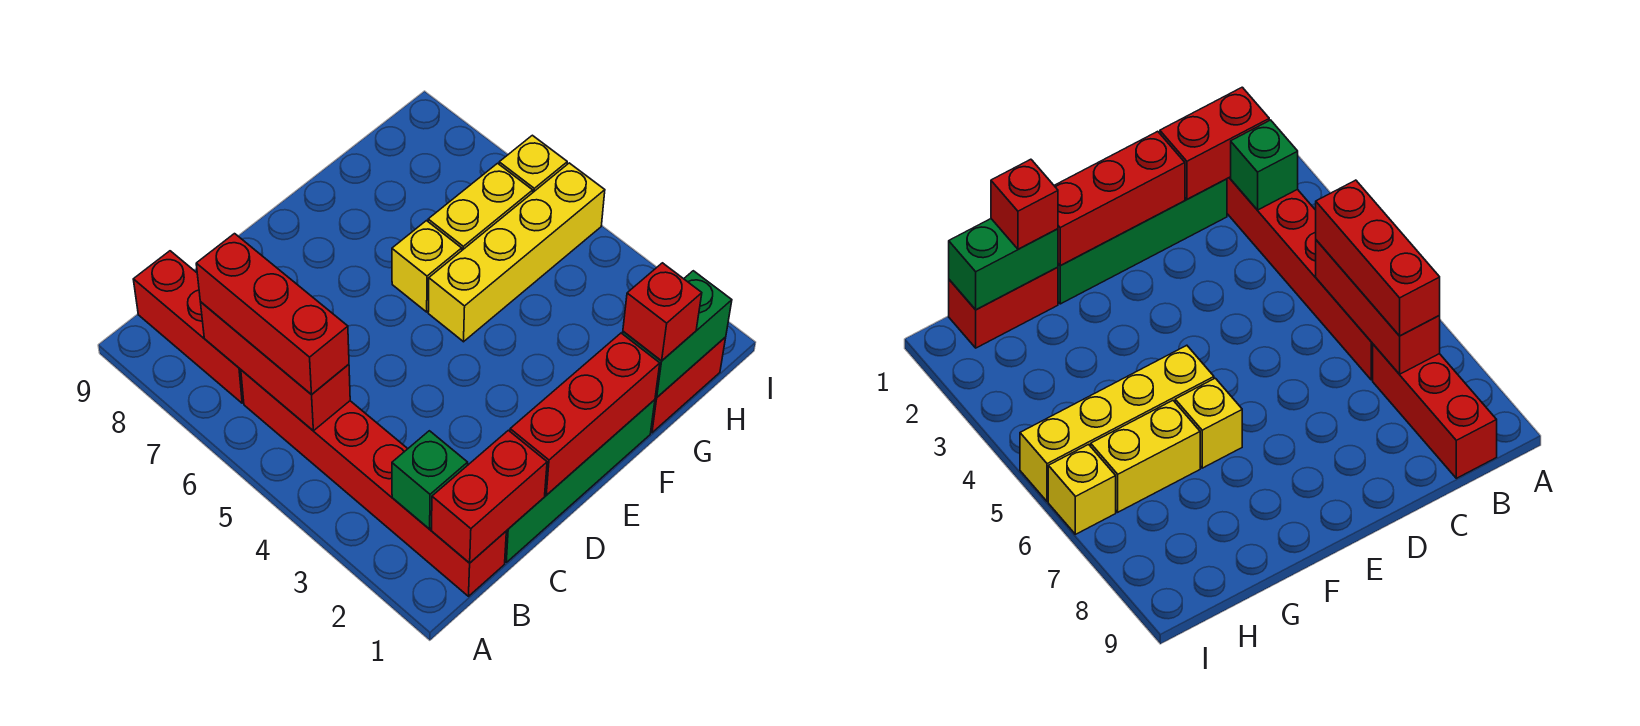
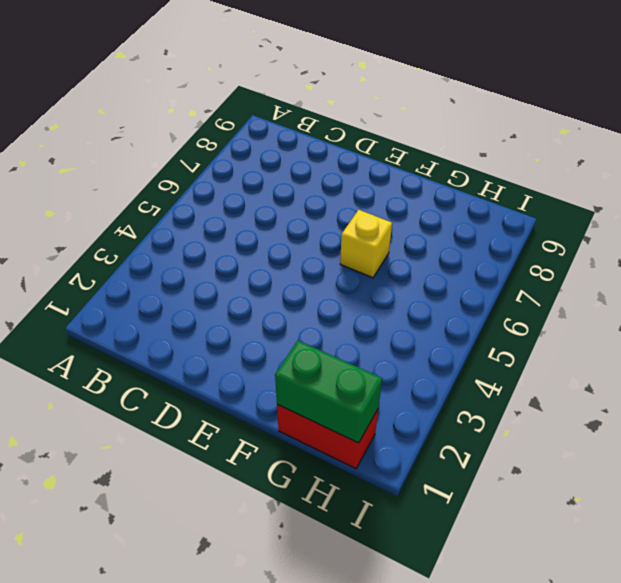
none -> red brick B1:B6 level 1
none -> red brick B7:B9 level 1
none -> green brick C1:F1 level 1

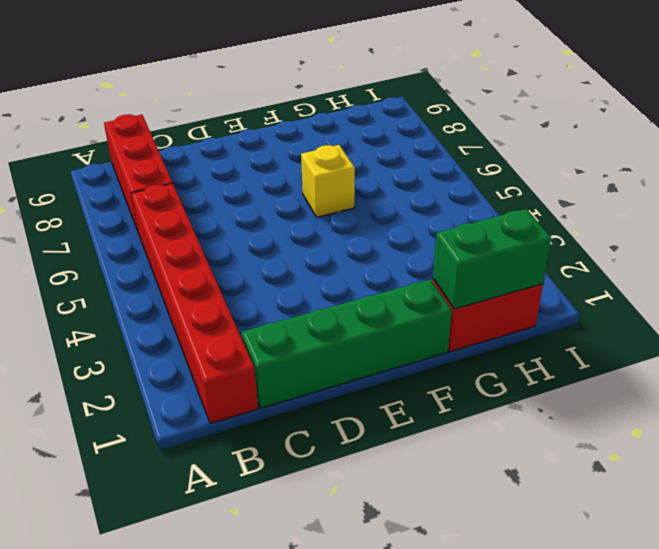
none -> yellow brick F5:I5 level 1
none -> yellow brick G6:H6 level 1
none -> yellow brick I6 level 1

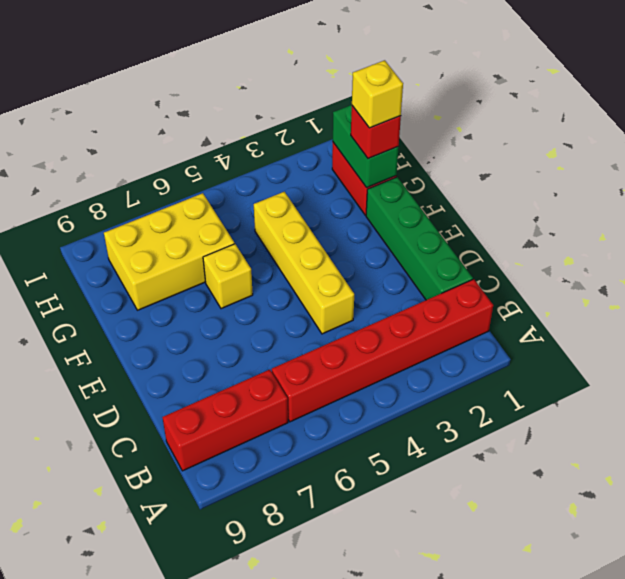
yellow brick D4:G4 level 1 -> yellow brick F5:I5 level 1
yellow brick G1 level 4 -> yellow brick I6 level 1
yellow brick G6:H8 level 1 -> yellow brick G6:H6 level 1
none -> red brick B1:C1 level 2
none -> green brick B2 level 2
none -> red brick B5:B7 level 2

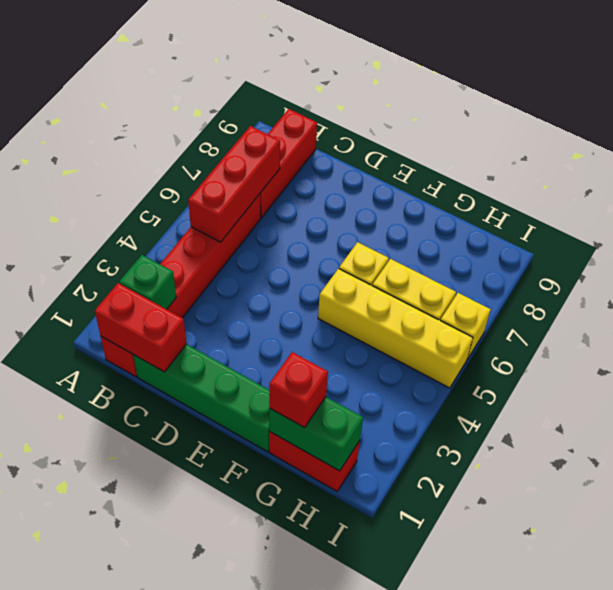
none -> red brick D1:F1 level 2
none -> red brick B5:B7 level 3

